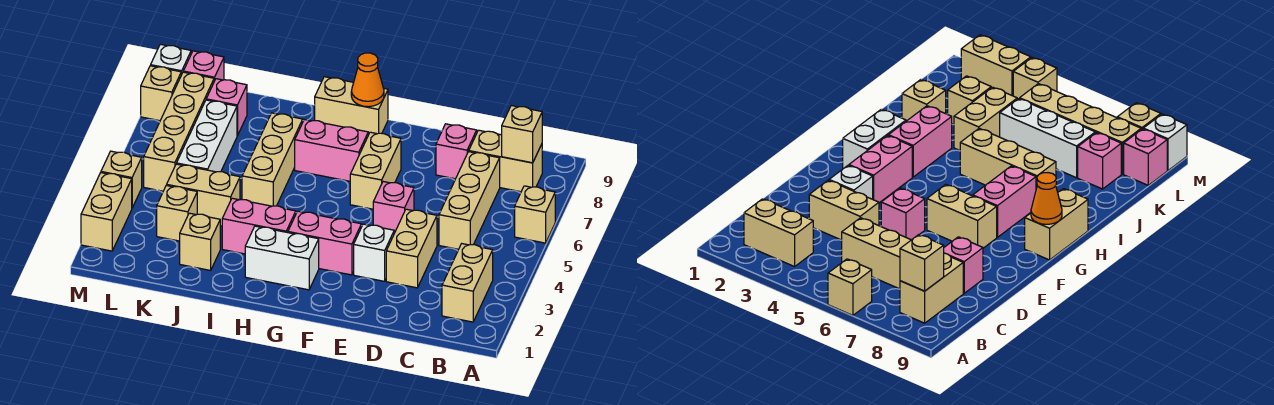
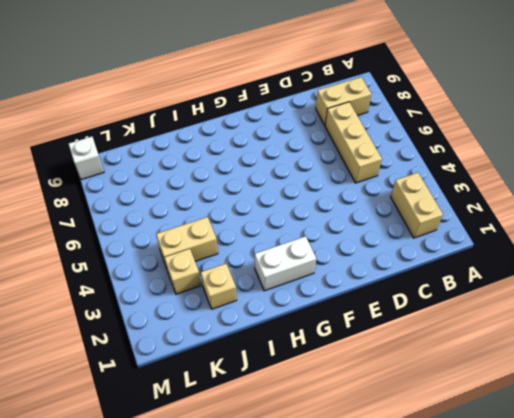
none -> tan brick A6 level 1
none -> tan brick D3:D4 level 1
none -> pink brick D8 level 1

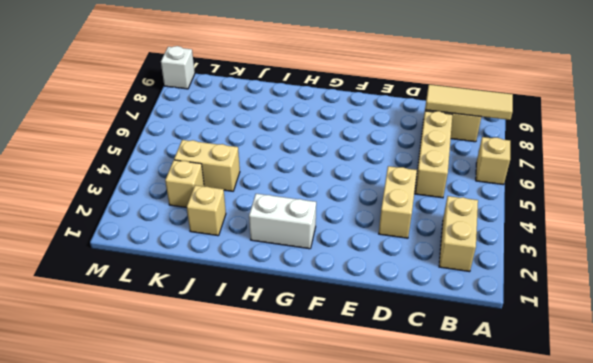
tan tile A8:C8 level 2 -> tan brick B8 level 2
none -> pink brick D8 level 1
none -> white brick E3 level 1
none -> pink brick E5 level 1

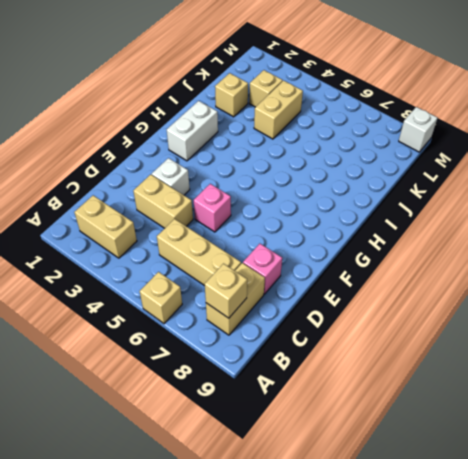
none -> pink brick F3:G3 level 1
none -> tan brick F6:F7 level 1
none -> pink brick G7:H7 level 1

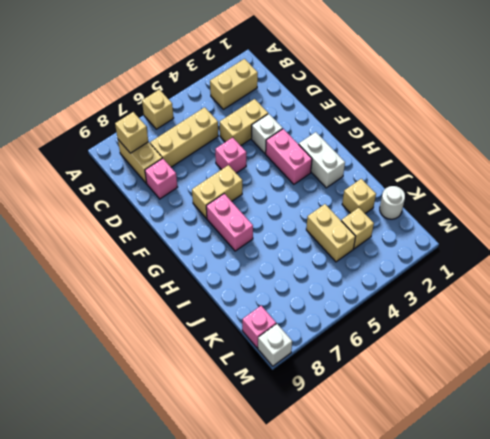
white round brick K1 level 1 -> none
none -> tan brick G9:H9 level 1
none -> pink brick H3:I3 level 1
none -> tan brick I5:I7 level 1

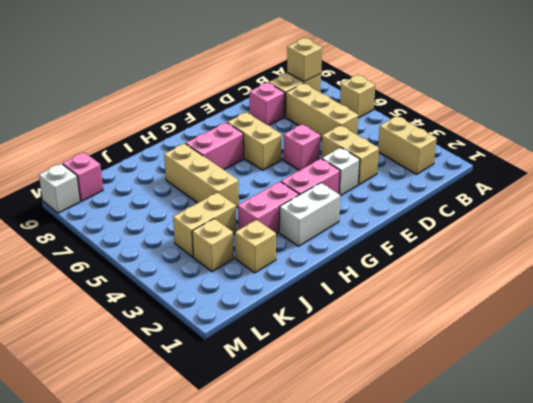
none -> tan brick G9:H9 level 1
none -> white brick K5:K7 level 1
none -> pink brick K8 level 1

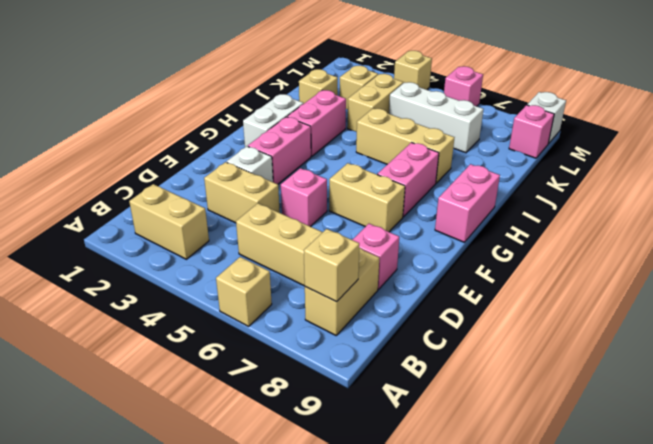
pink brick G9:H9 level 1 -> tan brick G9:H9 level 1
pink brick M6 level 1 -> pink brick K8 level 1
none -> tan brick L5:L8 level 1
none -> tan brick M2:M3 level 1
none -> tan brick M8 level 1

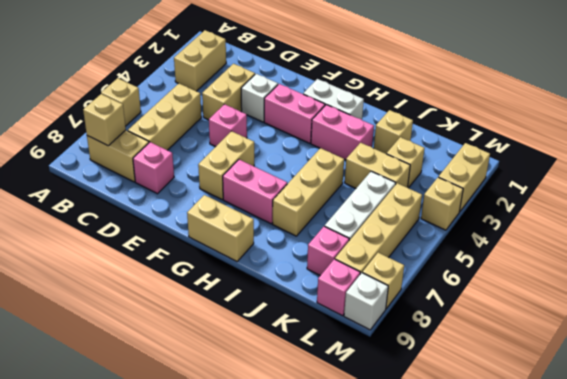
none -> orange cone G9 level 2

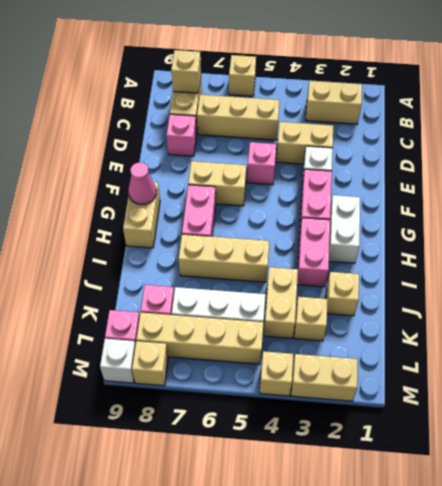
pink cone G9 level 2 -> orange cone G9 level 2

